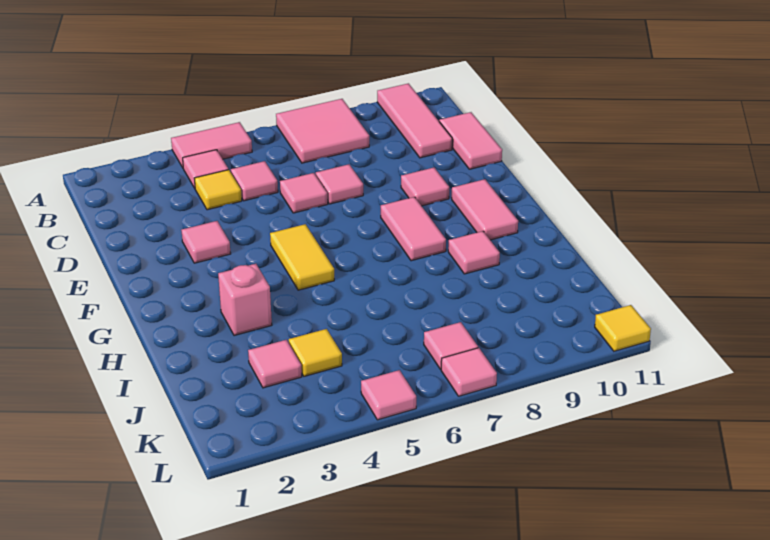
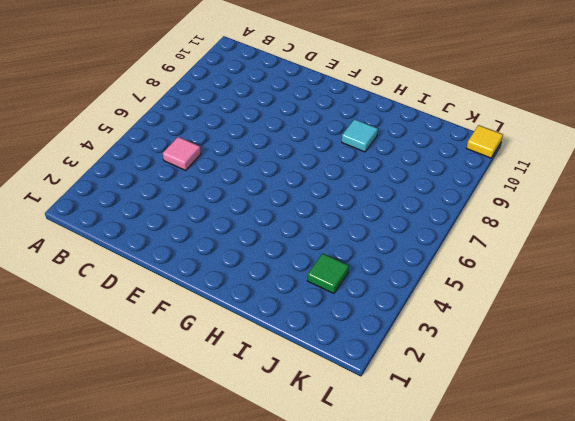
cyan tile H9 level 1 -> pink tile H9 level 1
green tile J3 level 1 -> pink tile J3 level 1
none -> pink tile A4:A5 level 1
none -> pink tile A7:B8 level 1
none -> pink tile A10:C10 level 1

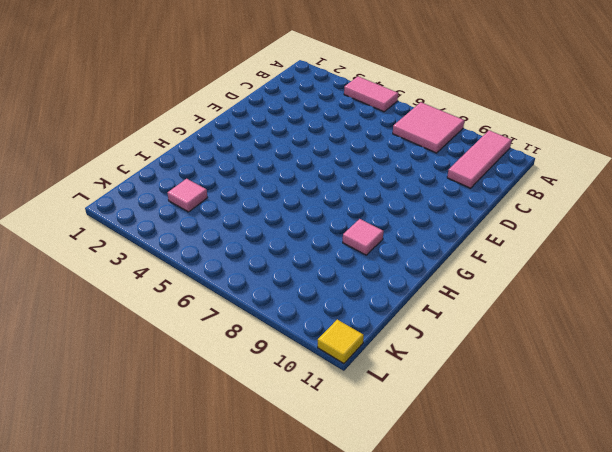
none -> pink tile B4 level 1
none -> yellow tile C4 level 1
none -> pink tile C5 level 1

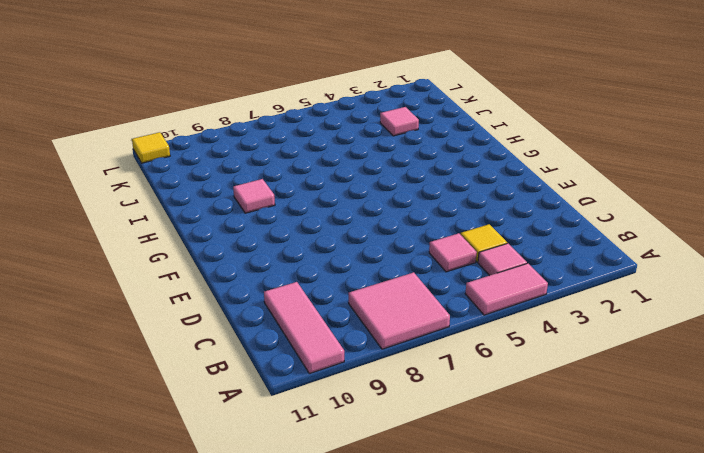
none -> pink tile C11:D11 level 1
none -> pink tile D6 level 1
none -> pink tile D7 level 1

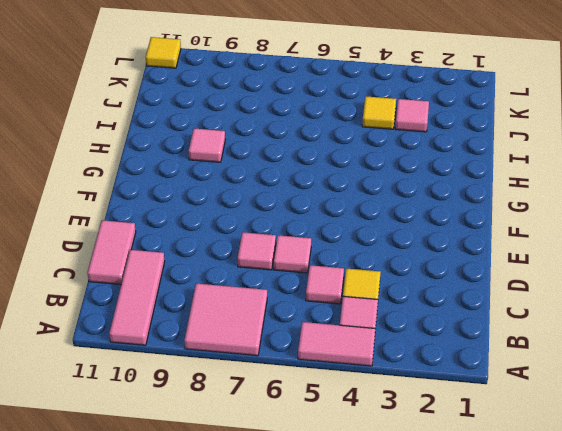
none -> pink tile E3 level 1
none -> pink tile E9 level 1
none -> yellow tile F5:G5 level 1

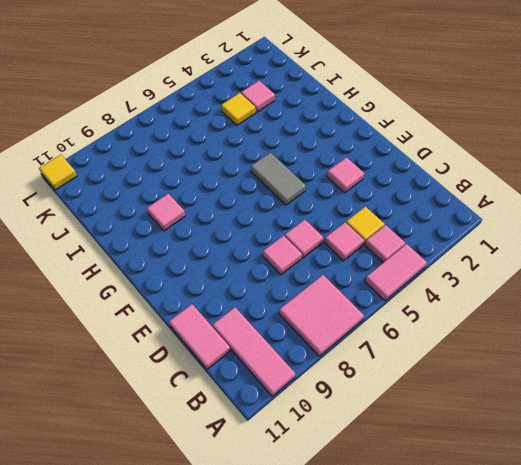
grey tile F5:G5 level 1 -> yellow tile F5:G5 level 1
none -> pink tile E9 level 1
none -> pink tile F8:G8 level 1
none -> pink tile F10:G10 level 1

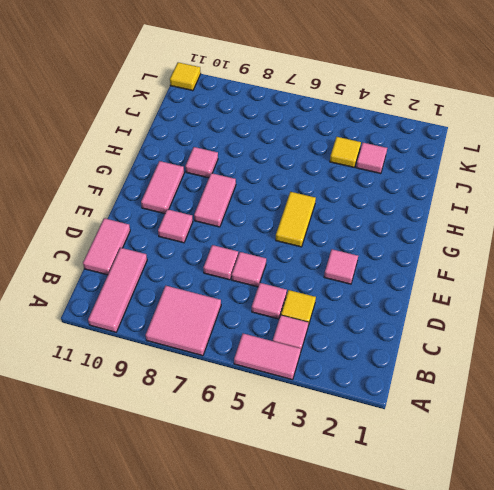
none -> pink brick H3 level 1
none -> pink tile K7 level 1
none -> pink tile L5 level 1

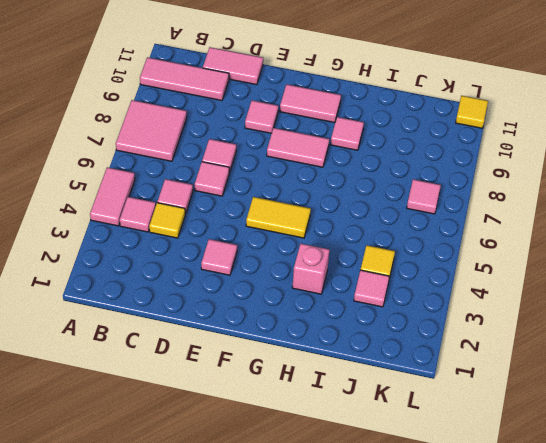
none -> pink tile L5 level 1
none -> pink tile L7 level 1

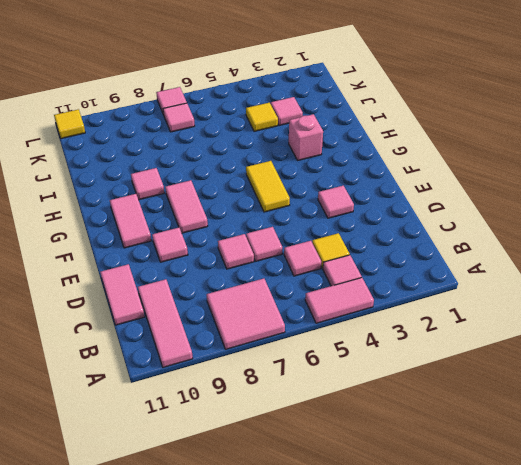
none -> pink tile L5 level 1

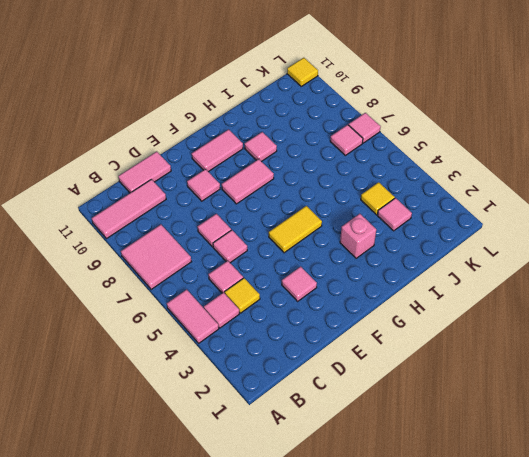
none -> pink tile L5 level 1

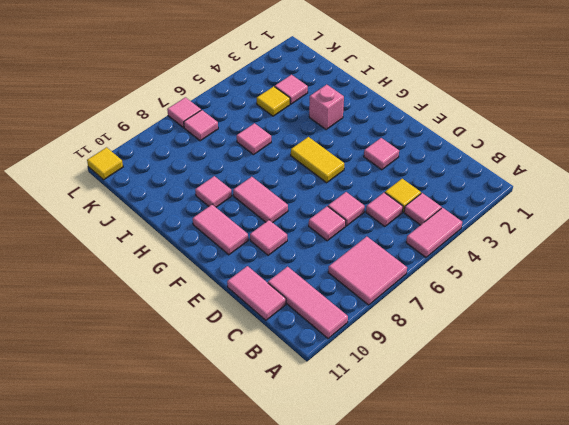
pink tile I6 level 1 -> pink tile L5 level 1

